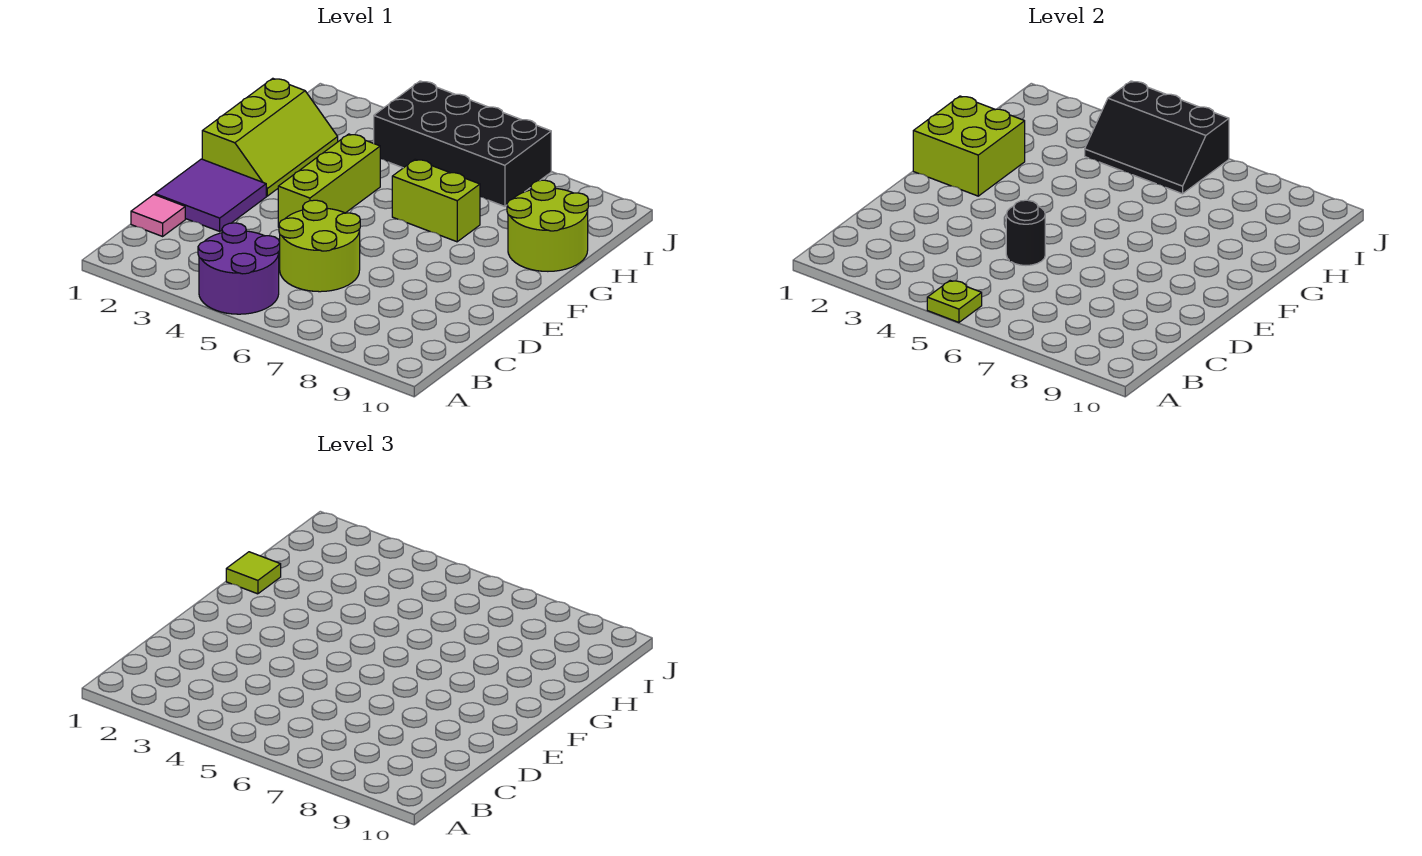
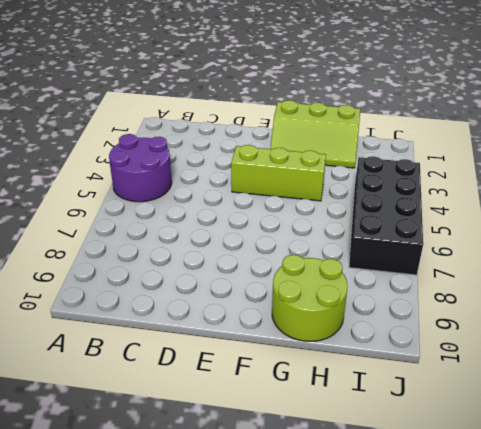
none -> pink tile C1 level 1
none -> lime round brick C5:D6 level 1
none -> purple tile D1:E2 level 1

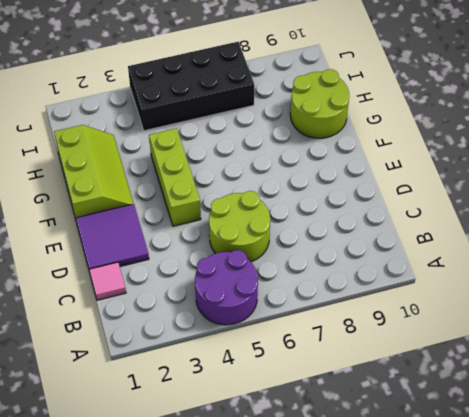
none -> lime brick G6:G7 level 1
none -> lime plate A5 level 2
none -> black round brick D5 level 2

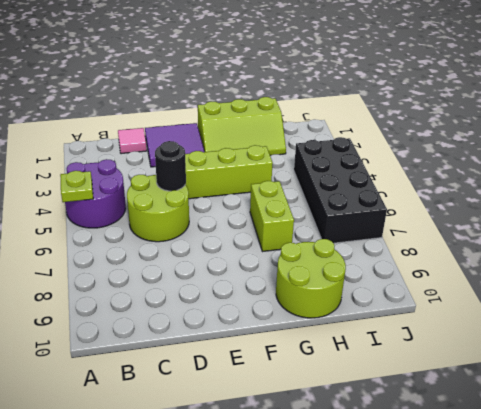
none -> lime brick F1:G2 level 2
none -> black slope I4:J6 level 2 top J
none -> lime tile G1 level 3

